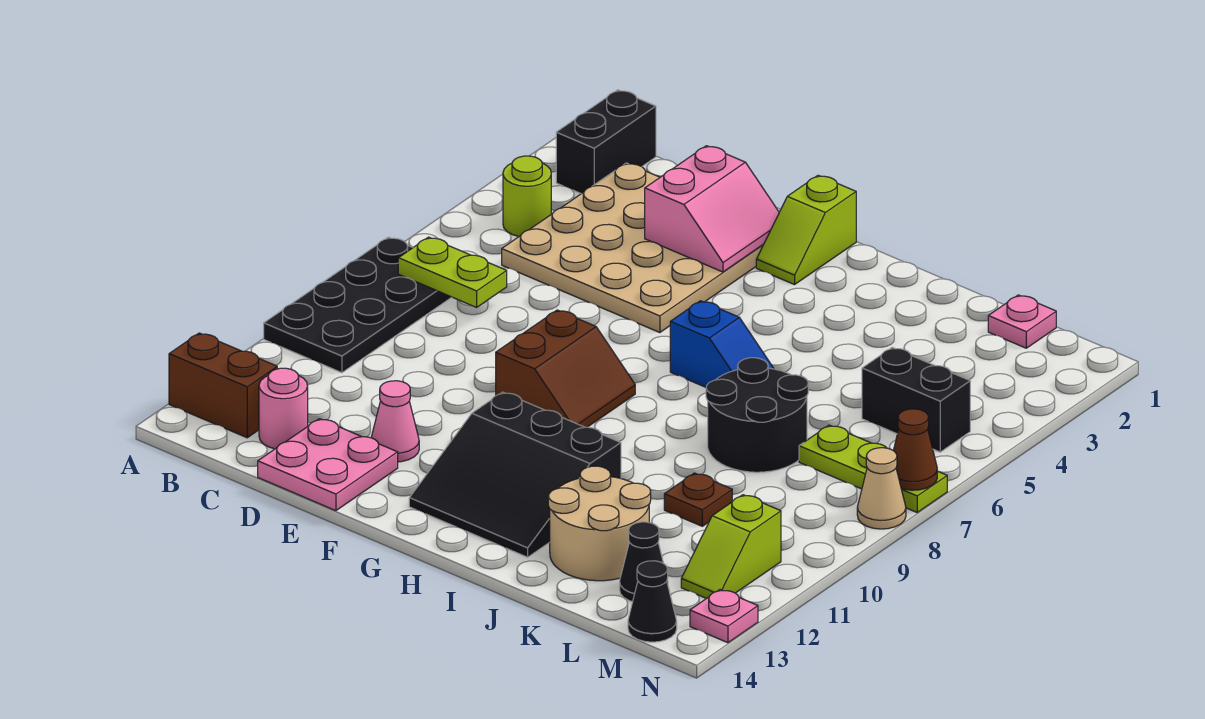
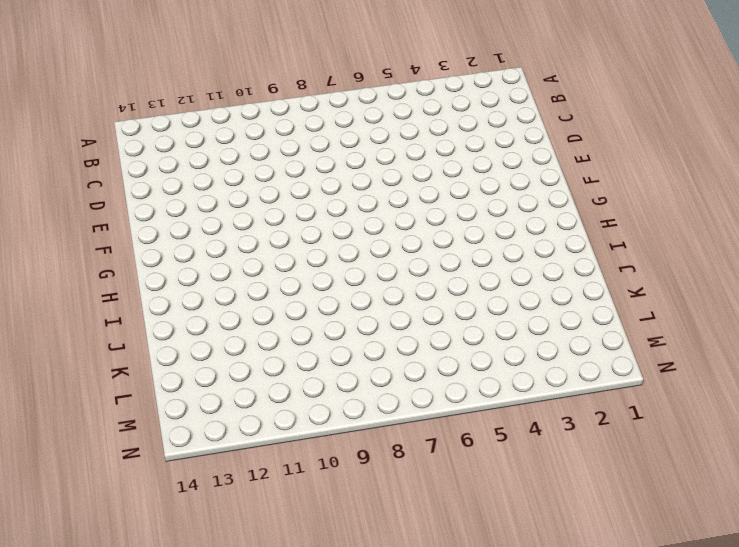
none -> black plate A7:B10 level 1
none -> brown brick A13:B13 level 1
none -> black brick B1:B2 level 1

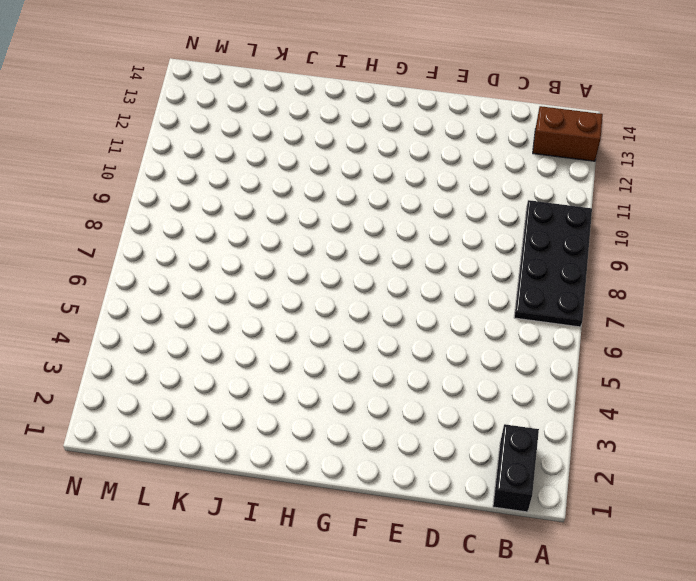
none -> lime round brick B4 level 1
none -> tan plate C2:F5 level 1
none -> pink round brick C13 level 1

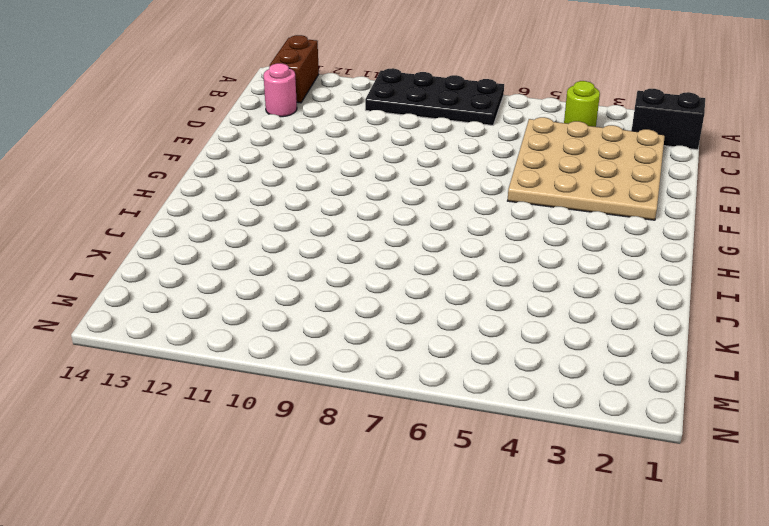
none -> pink plate D13:E14 level 1
none -> pink cone E12 level 1
none -> brown slope F8:G9 level 1 top F

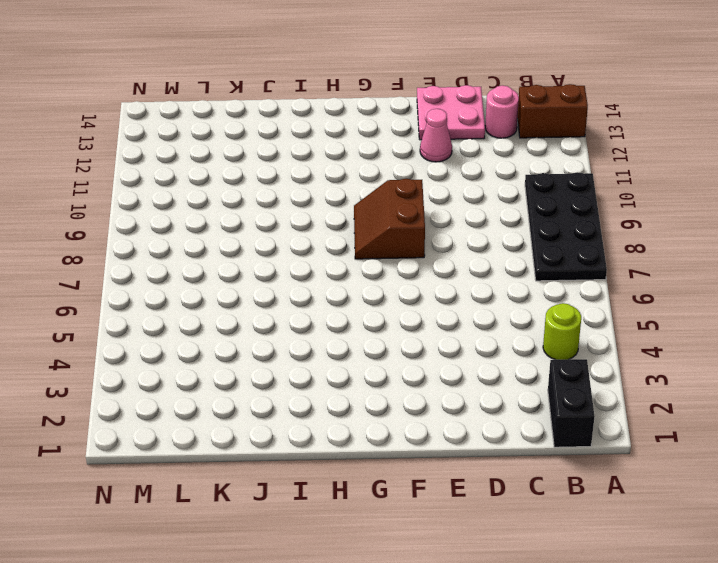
none -> tan plate C2:F5 level 1
none -> lime slope G1:G2 level 1 top 1
none -> black slope G11:I13 level 1 top 11

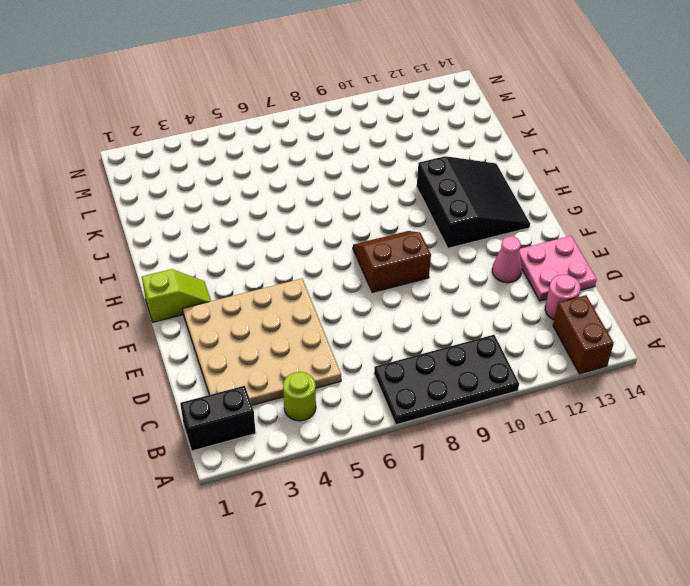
none -> blue slope H6:I6 level 1 top H
none -> black round brick J7:K8 level 1
none -> tan round brick J12:K13 level 1

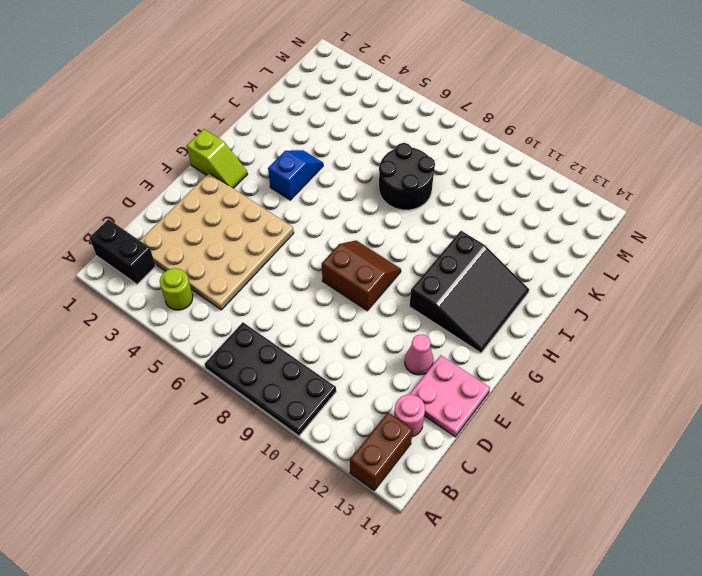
blue slope H4:I4 level 1 top H -> blue slope H6:I6 level 1 top H
none -> tan round brick J12:K13 level 1
none -> brown plate K10 level 1
none -> pink plate L1 level 1

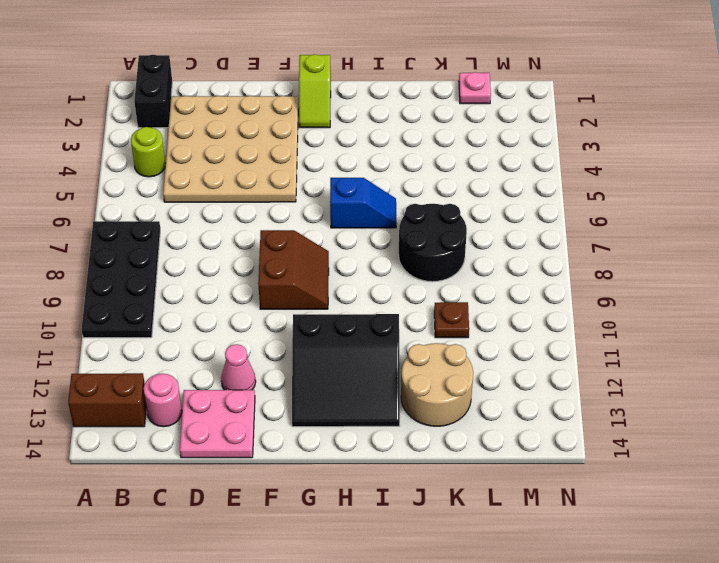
none -> black brick L5:M5 level 1
none -> lime plate L7:N7 level 1
none -> black cone L13 level 1

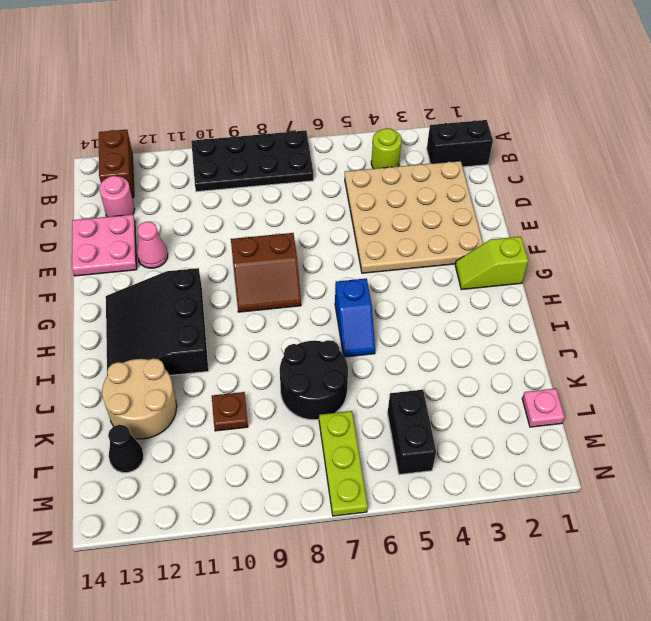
none -> lime slope M11:M12 level 1 top 11
none -> black cone M14 level 1
none -> tan cone N8 level 1

